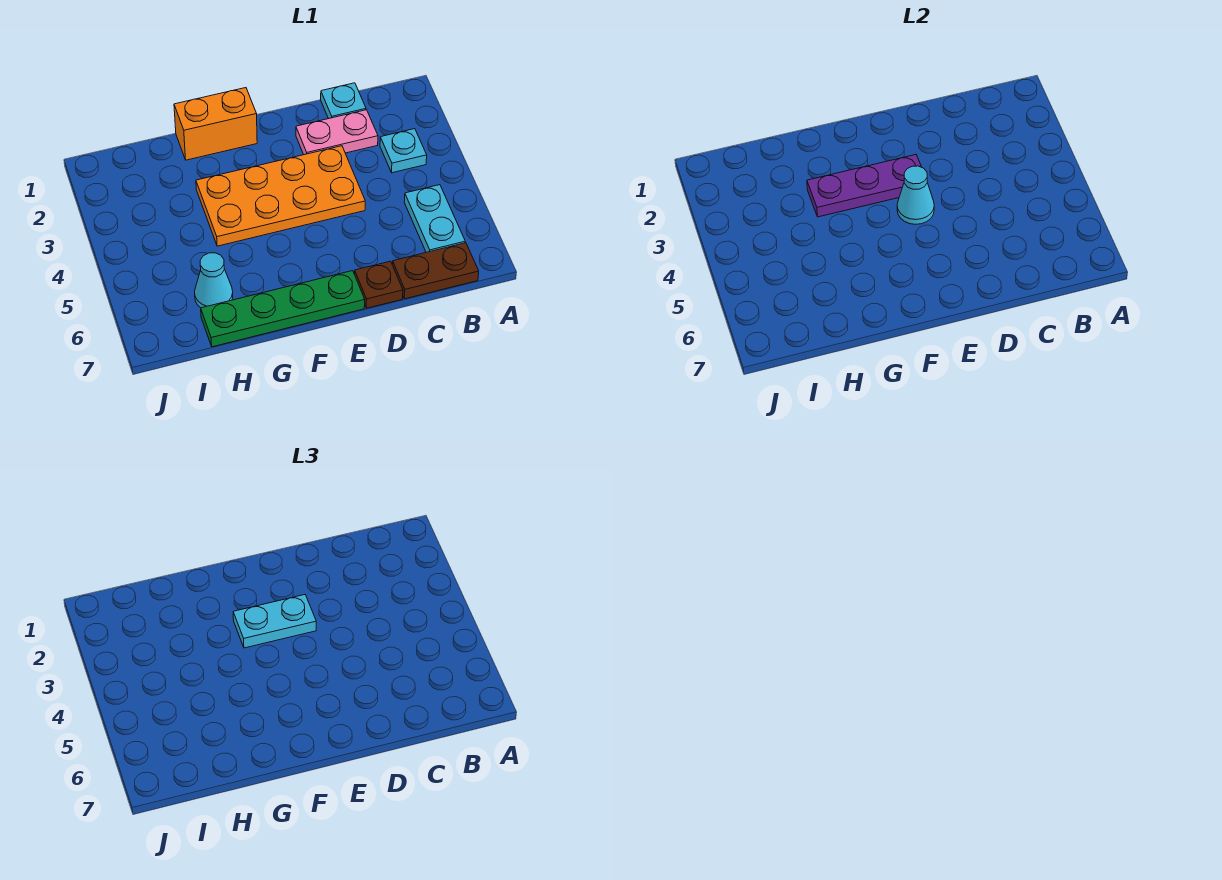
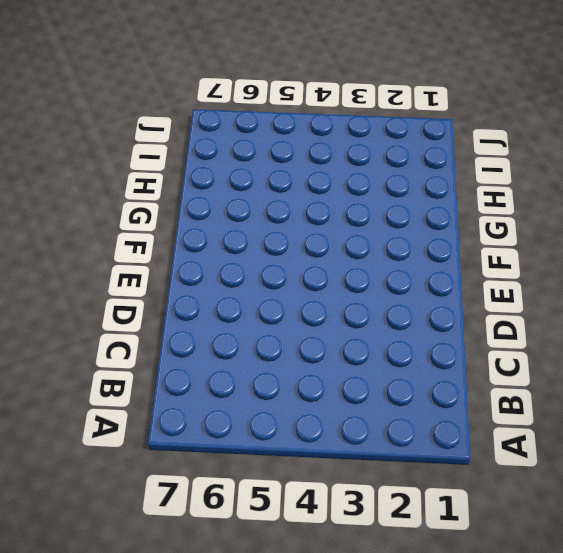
none -> cyan plate B3 level 1
none -> cyan plate B5:B6 level 1
none -> brown plate B7:C7 level 1

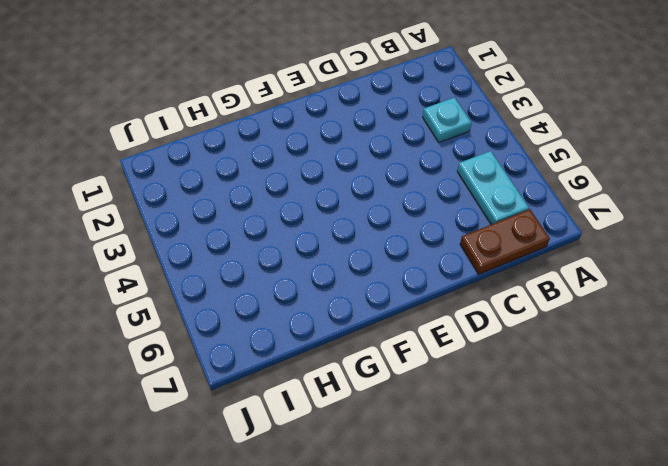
none -> cyan plate C1 level 1
none -> pink plate C2:D2 level 1
none -> orange plate D3:G4 level 1

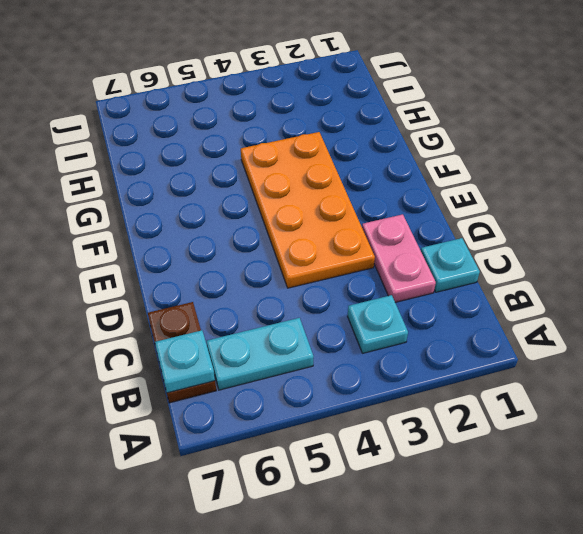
cyan plate B7 level 2 -> none
none -> brown plate D7 level 1
none -> green plate E7:H7 level 1
none -> orange brick F1:G1 level 1

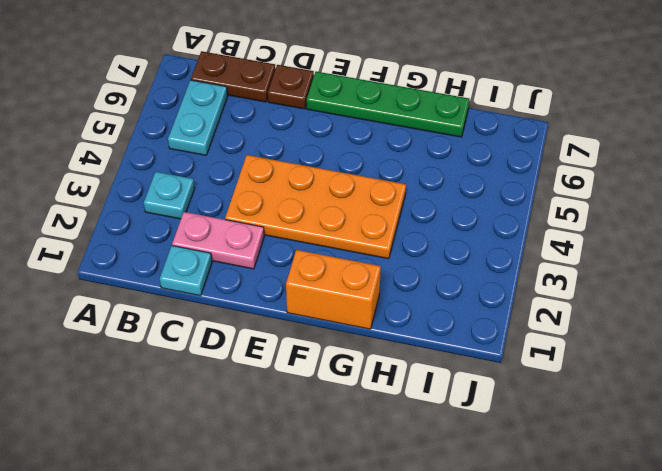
none -> cyan cone H6 level 1
none -> purple plate E3:G3 level 2
none -> cyan cone E4 level 2

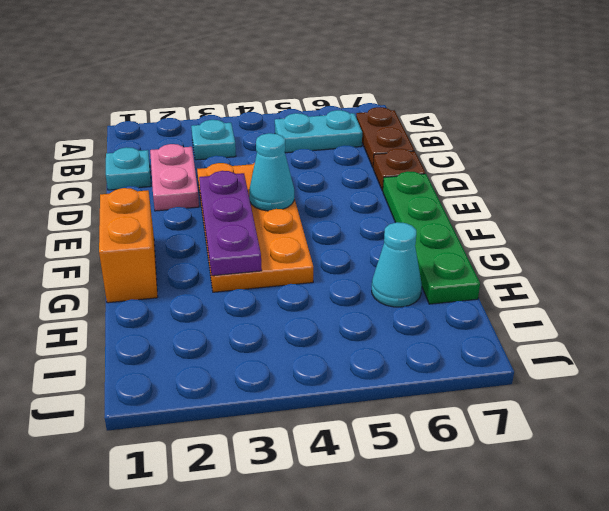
none -> cyan plate E3:F3 level 3

